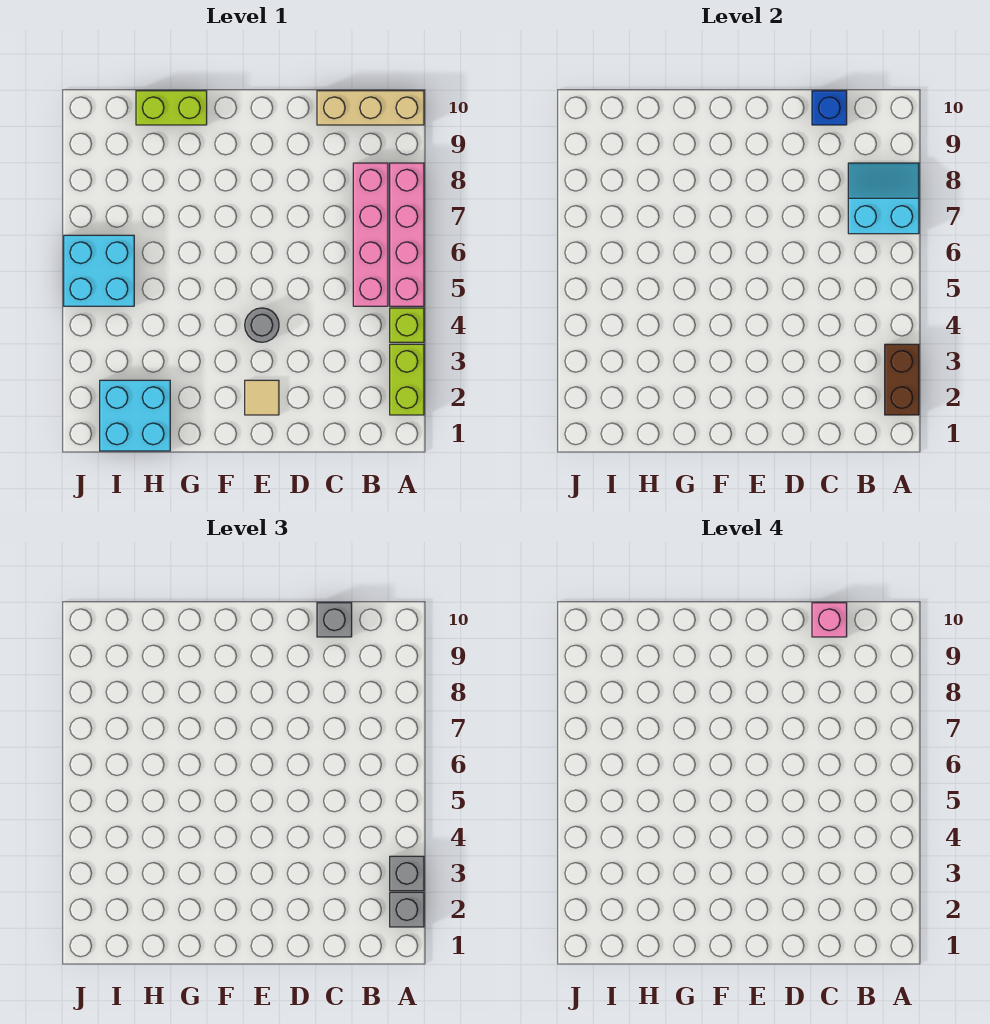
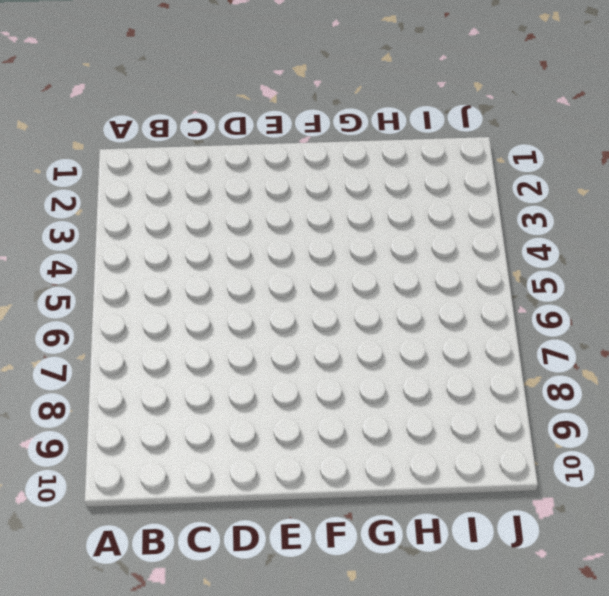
none -> lime brick A2:A3 level 1
none -> lime brick A4 level 1
none -> pink brick A5:A8 level 1

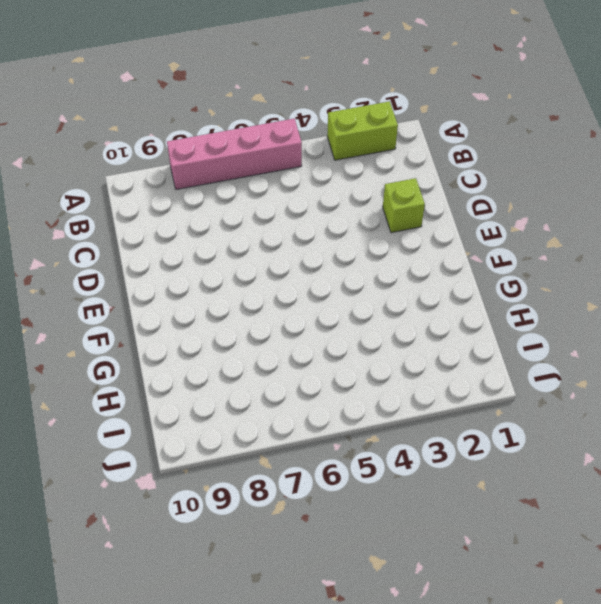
lime brick D2 level 1 -> lime brick A4 level 1
none -> tan brick A10:C10 level 1
none -> pink brick B5:B8 level 1
none -> tan tile E2 level 1

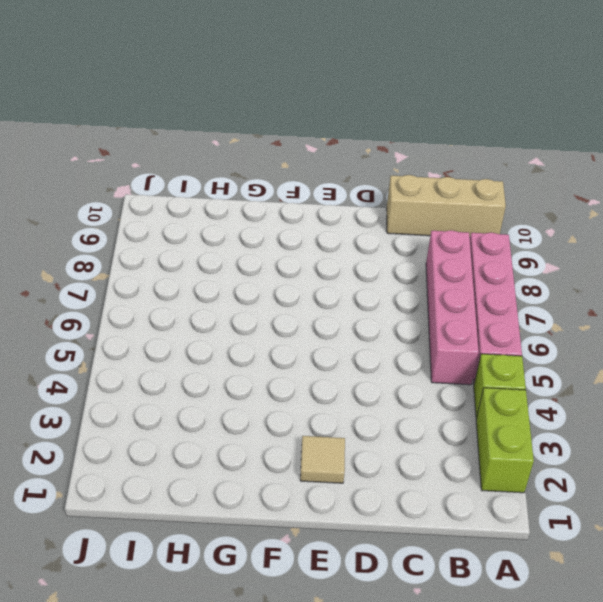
none -> grey round brick E4 level 1
none -> lime brick G10:H10 level 1
none -> cyan brick H1:I2 level 1

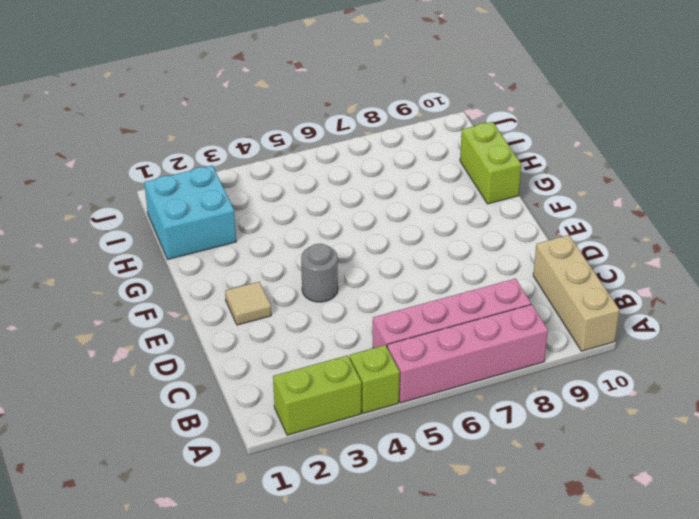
none -> cyan brick I5:J6 level 1
none -> brown brick A2:A3 level 2
none -> cyan slope A7:B8 level 2 top 7

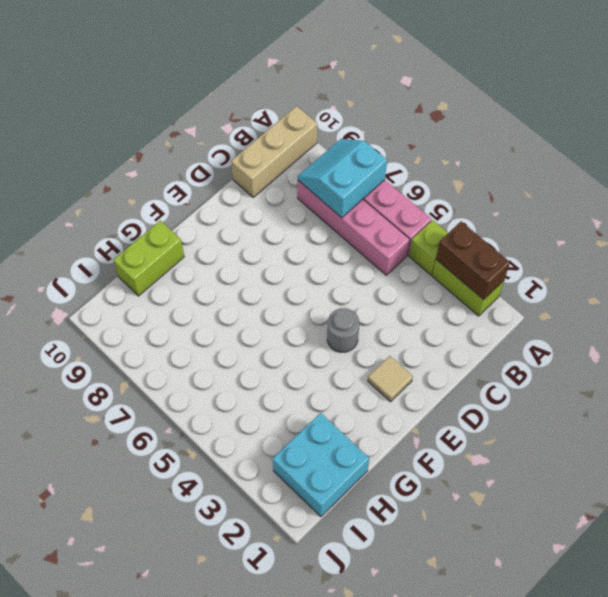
none -> cyan brick I5:J6 level 1
none -> blue brick C10 level 2
none -> grey brick A2 level 3

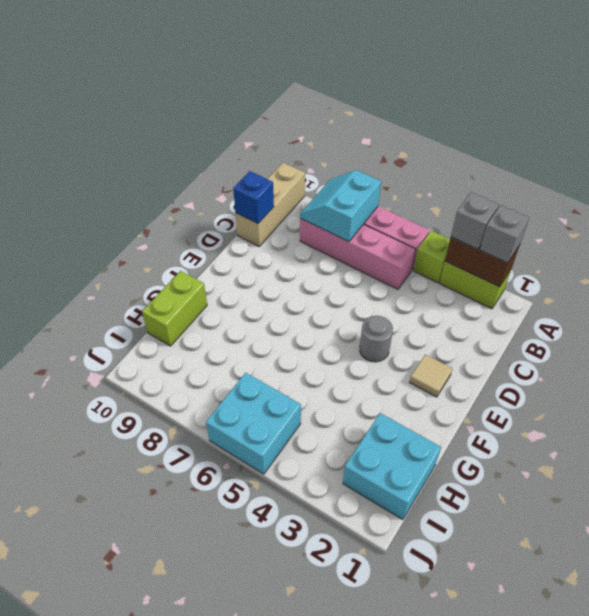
none -> grey brick C10 level 3
none -> pink brick C10 level 4

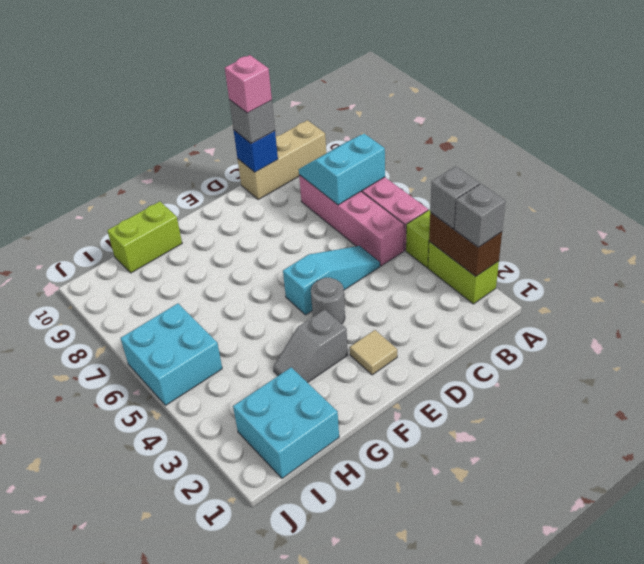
cyan slope C5:E5 level 1 top E -> none
grey slope F3:G3 level 1 top F -> none

